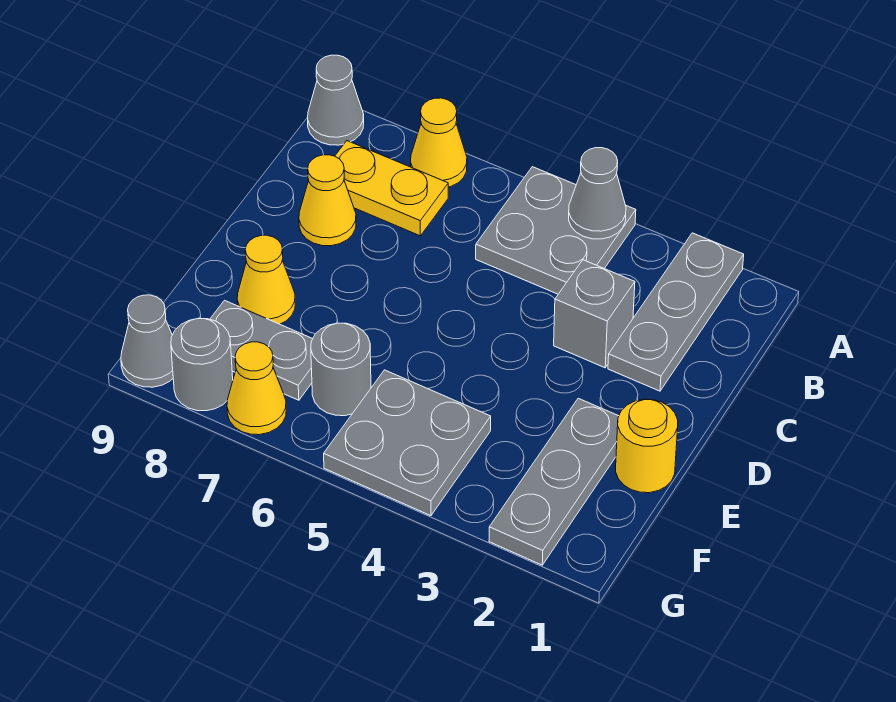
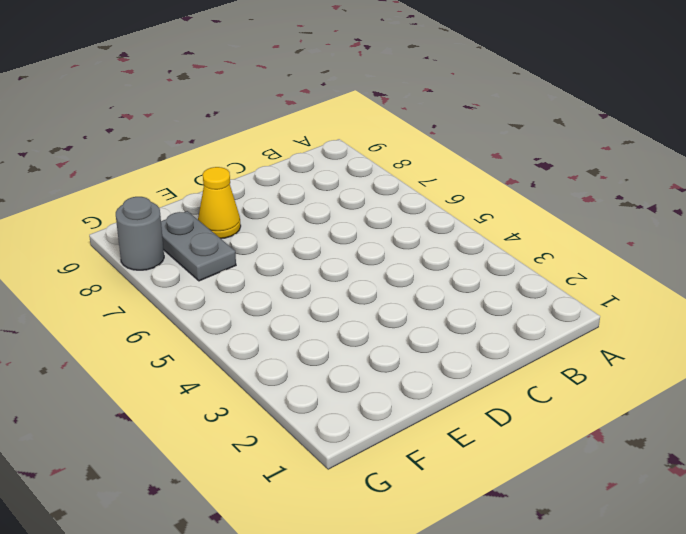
none -> grey plate A2:C2 level 1
none -> grey plate A4:B5 level 1
none -> yellow cone A7 level 1

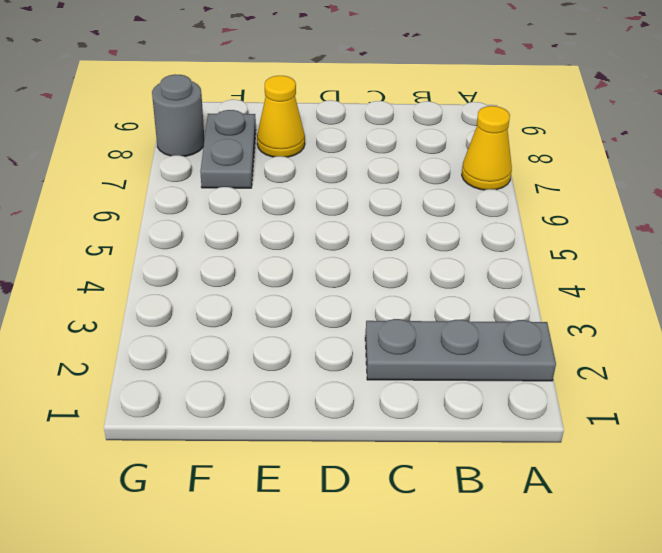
none -> grey plate A4:B5 level 1
none -> grey cone A9 level 1
none -> yellow plate B7:B8 level 1

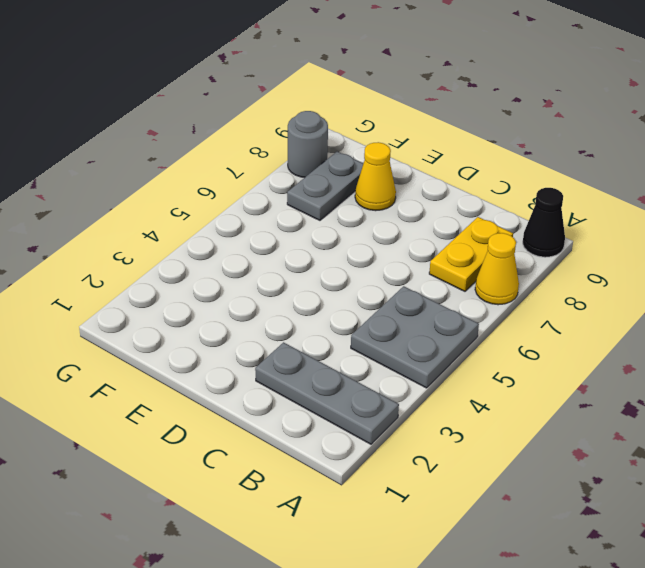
black cone A9 level 1 -> grey cone A9 level 1
none -> grey brick C3 level 1
none -> yellow cone C8 level 1
none -> yellow round brick E1 level 1

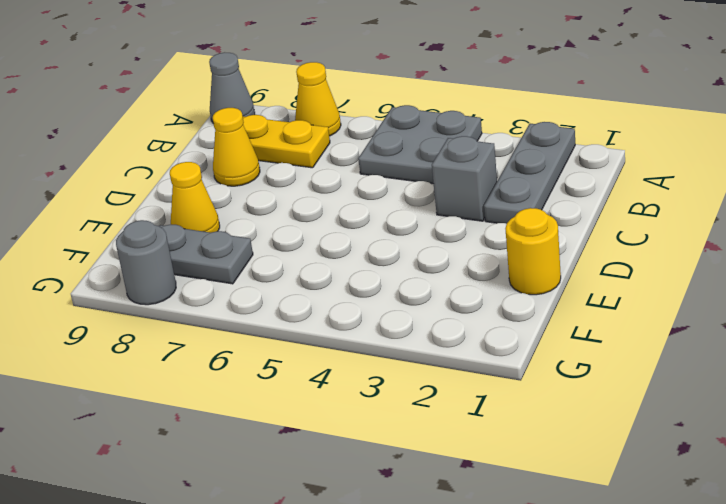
none -> grey plate E2:G2 level 1
none -> grey plate F4:G5 level 1
none -> grey round brick F6 level 1

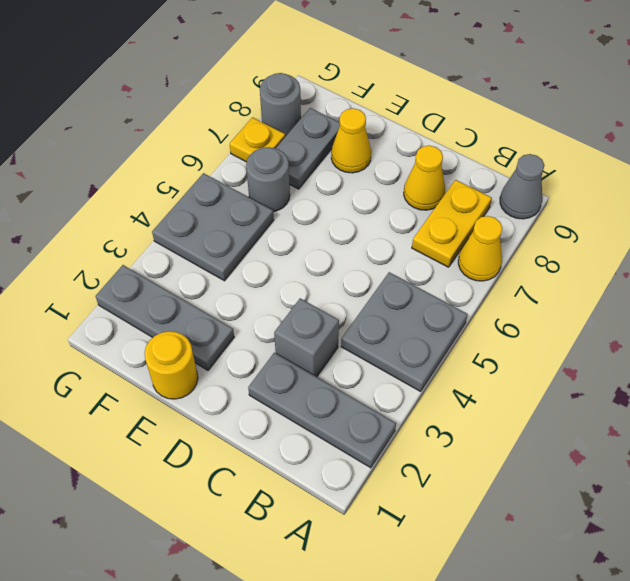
yellow plate G7 level 1 -> yellow cone G7 level 1
none -> grey cone G9 level 1
none -> grey cone A4 level 2

